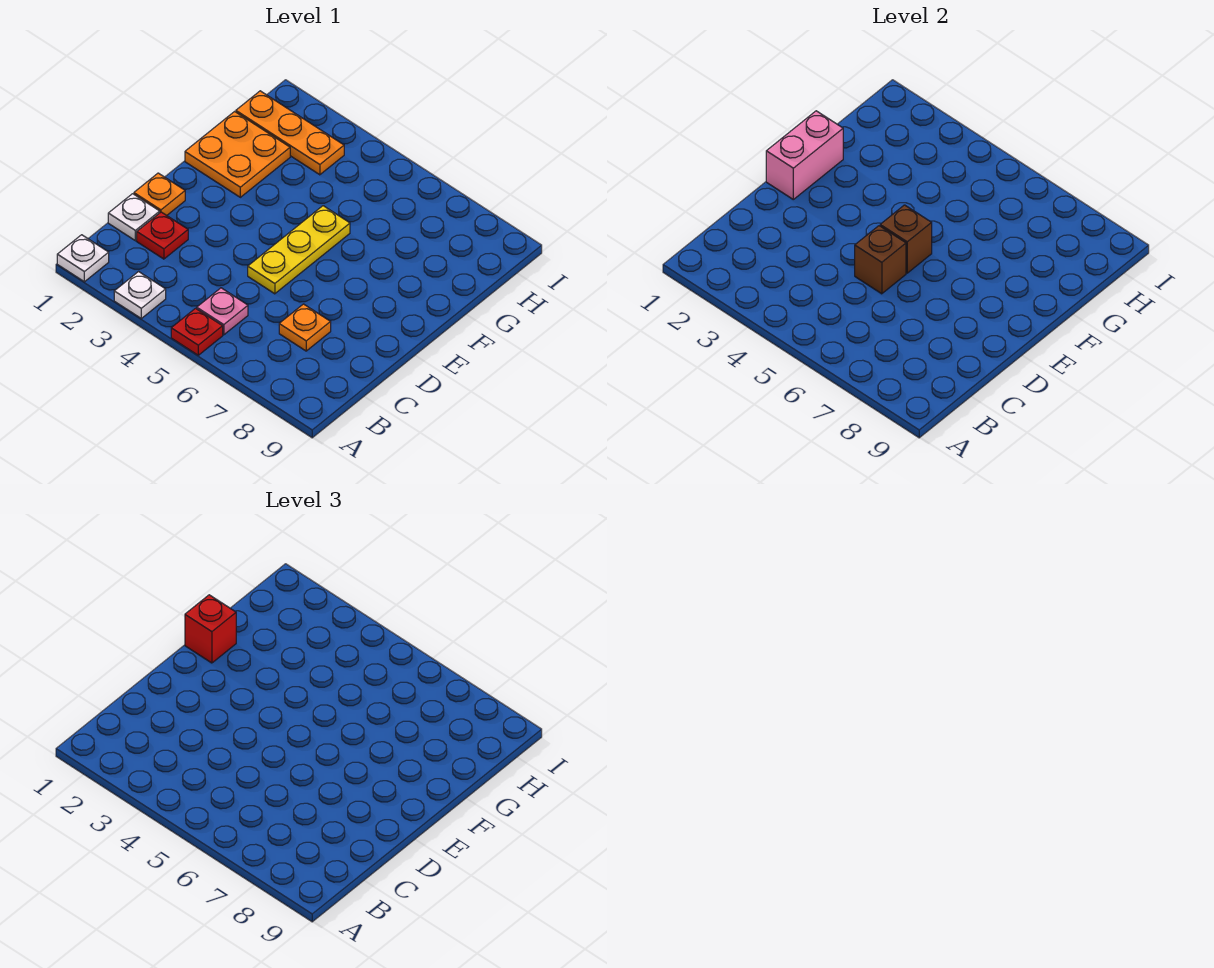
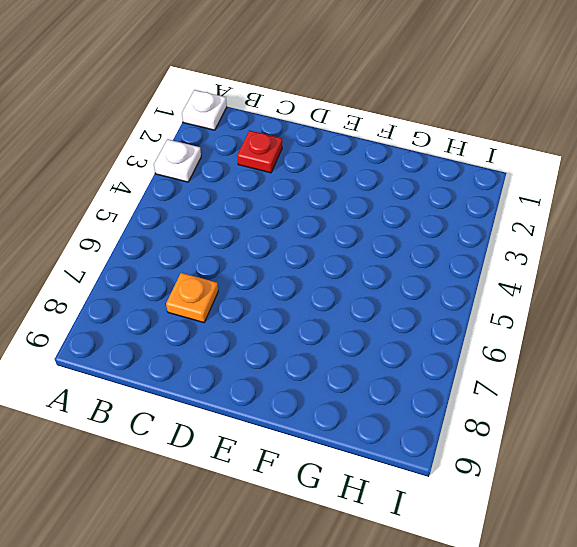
none -> red plate A5 level 1
none -> pink plate B5 level 1
none -> white plate C1 level 1

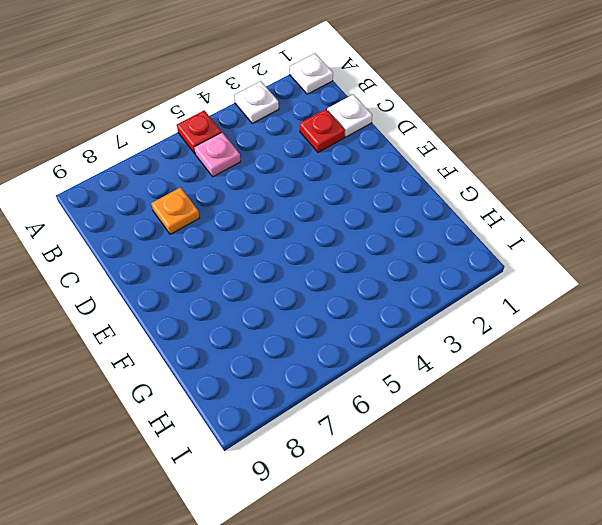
none -> orange plate D1 level 1
none -> yellow plate D5:F5 level 1
none -> orange plate F1:G2 level 1

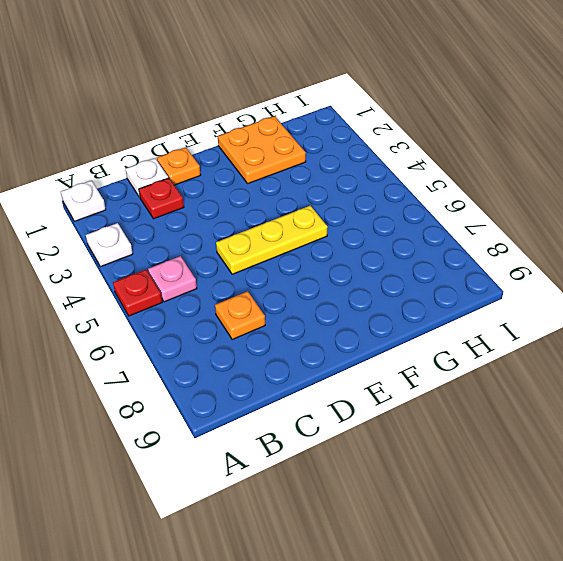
none -> orange plate H1:H3 level 1
none -> brown brick D5 level 2
none -> pink brick E1:F1 level 2

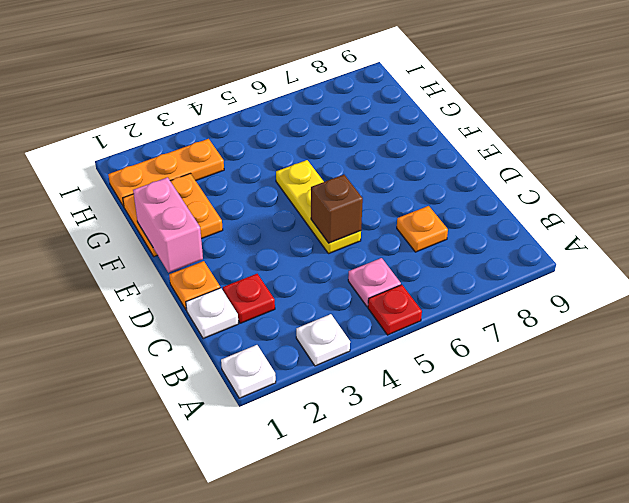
none -> brown brick E5 level 2
none -> red brick F1 level 3

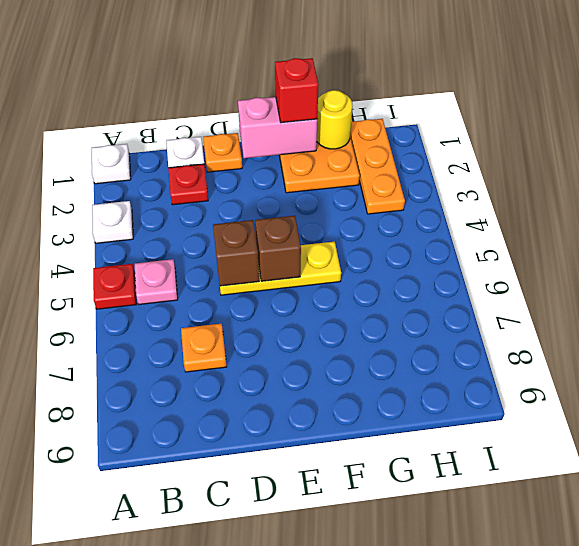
yellow round brick G1 level 2 -> none

